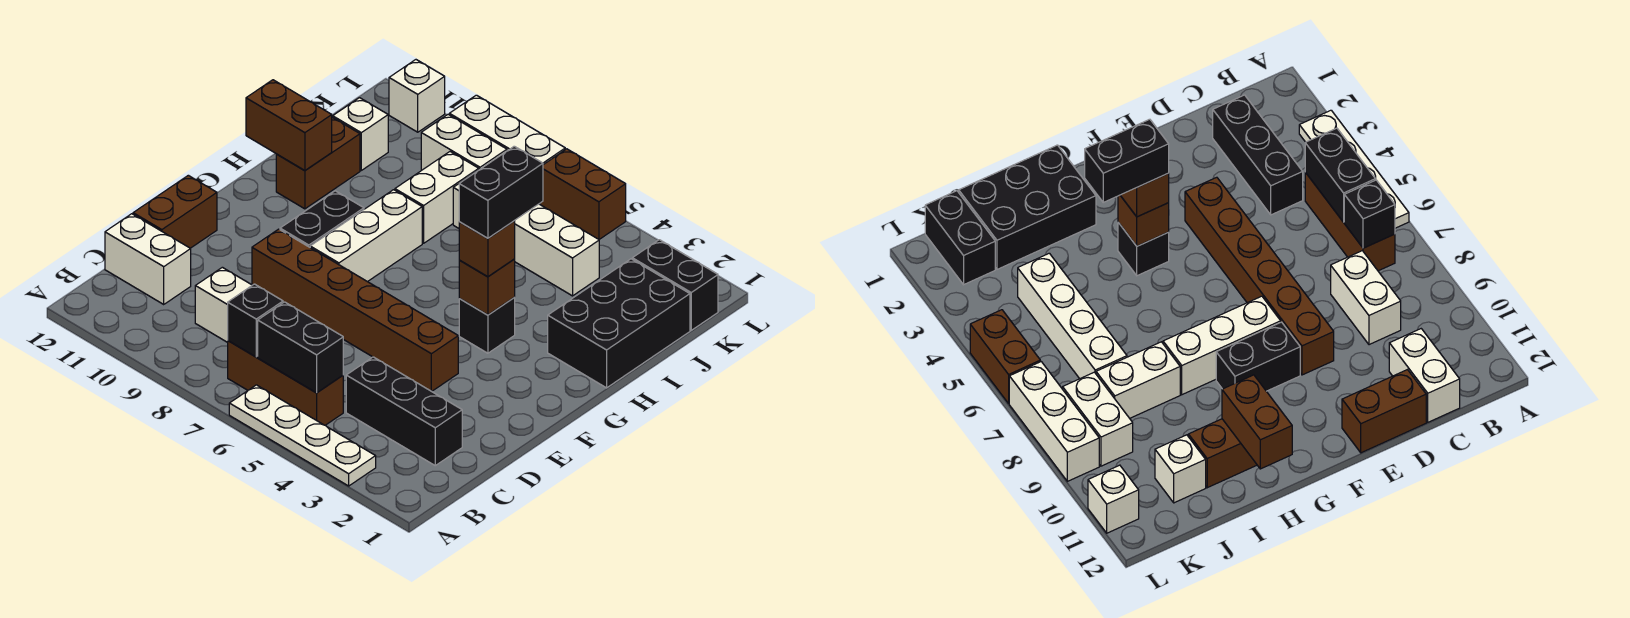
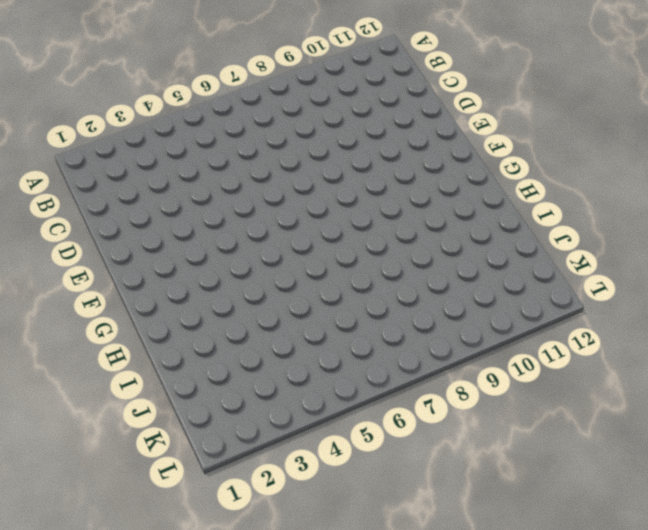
none -> white plate A3:A6 level 1
none -> brown brick B5:B7 level 1
none -> black brick C2:C4 level 1

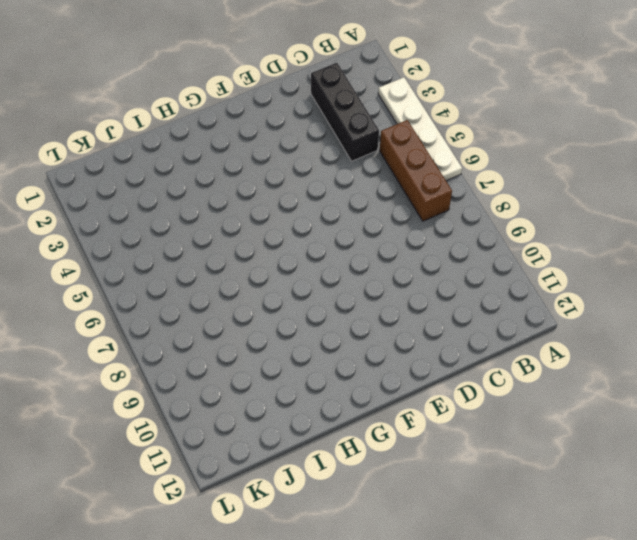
none -> white brick C8:C9 level 1
none -> white brick C11:C12 level 1
none -> brown brick D12:E12 level 1

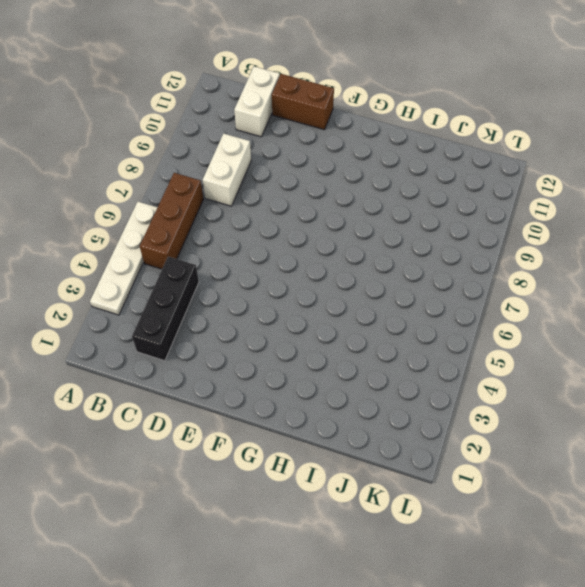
none -> brown brick E4:E9 level 1
none -> white brick F8:H8 level 1
none -> black brick F9:G9 level 1

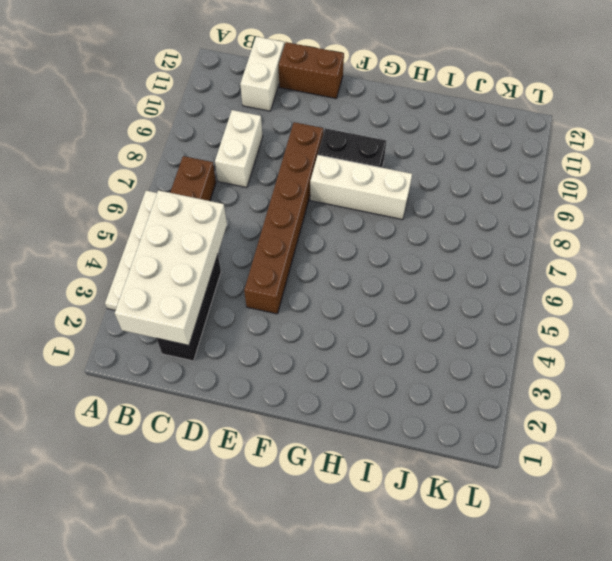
white brick B2:C5 level 2 -> black brick B5:B6 level 2
none -> black brick G4 level 1
none -> black brick H1:J2 level 1
none -> brown brick H11:I11 level 1

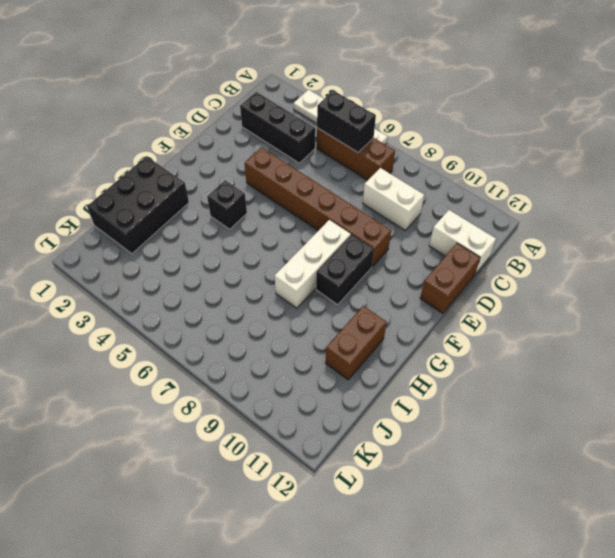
none -> white brick I8:J8 level 1
none -> white brick J4:J7 level 1
none -> white brick J11 level 1

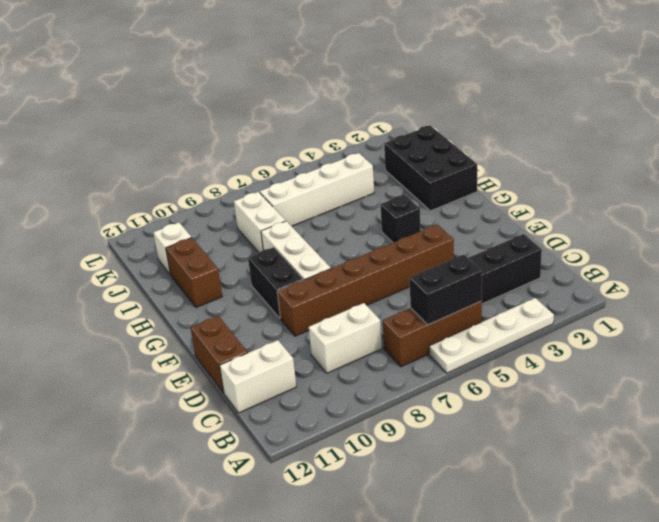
none -> black brick K1:K2 level 1
none -> white brick K8:K9 level 1
none -> brown brick L5:L6 level 1

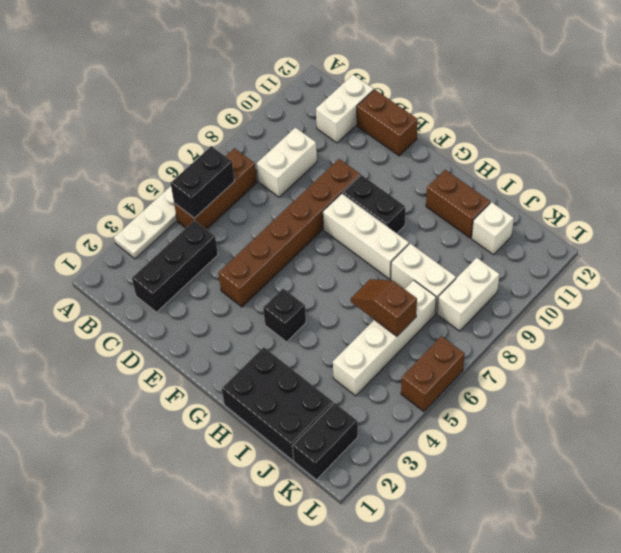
brown slope I6:J6 level 2 top J -> none
none -> white brick L7:L9 level 1
none -> white brick L11 level 1
none -> black brick B7 level 2

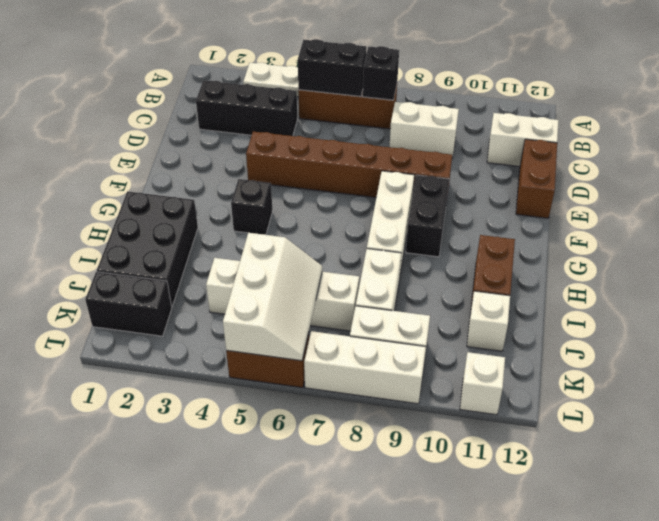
white slope J5:L6 level 2 top 5 -> none
none -> brown brick G4 level 2
none -> brown brick H11:H12 level 2
none -> brown brick G4 level 3

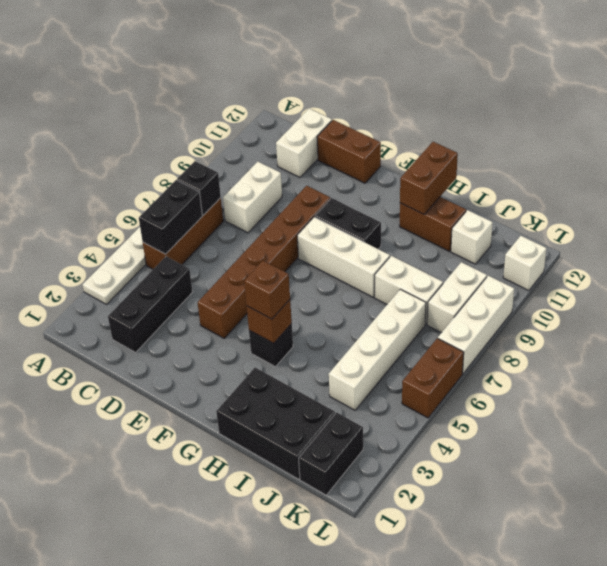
none -> black brick G4:H4 level 4

